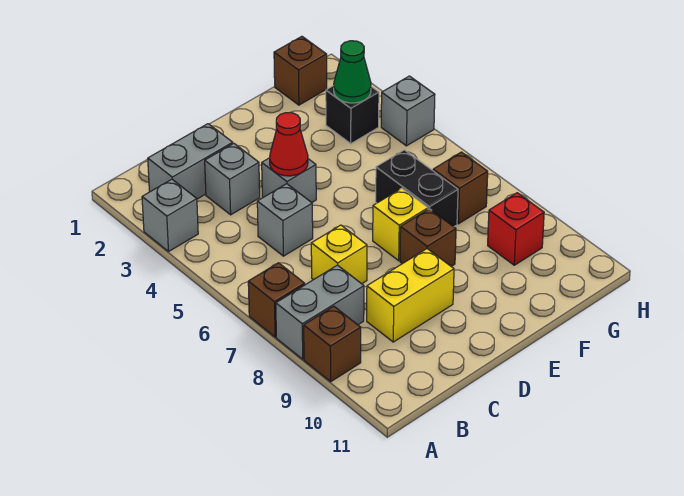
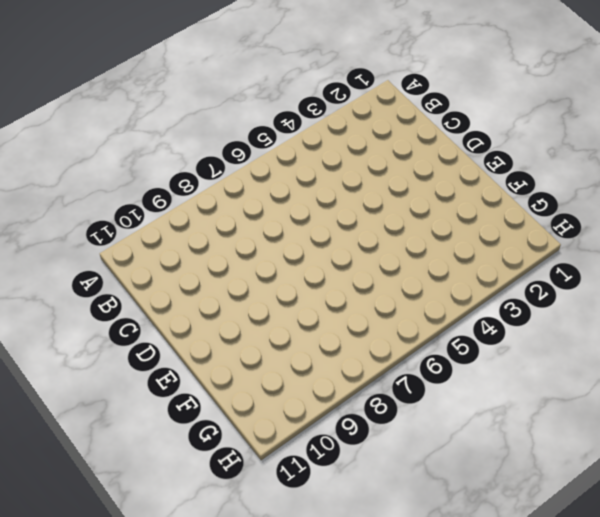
none -> grey brick A3 level 1
none -> brown brick A7 level 1
none -> grey brick A8:B8 level 1

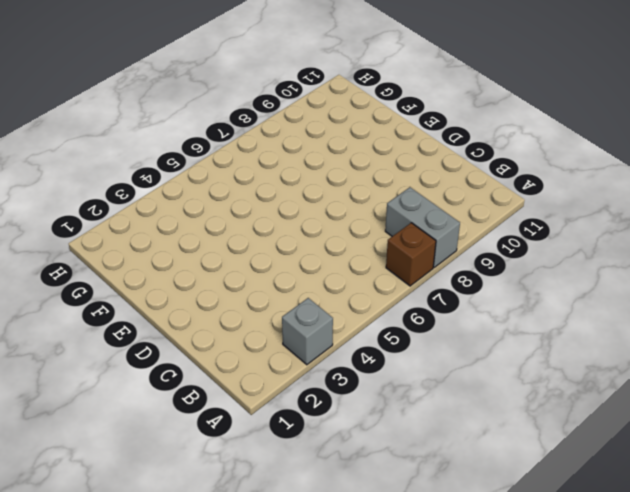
none -> brown brick A9 level 1
none -> grey brick B2:C2 level 1
none -> grey brick C3 level 1

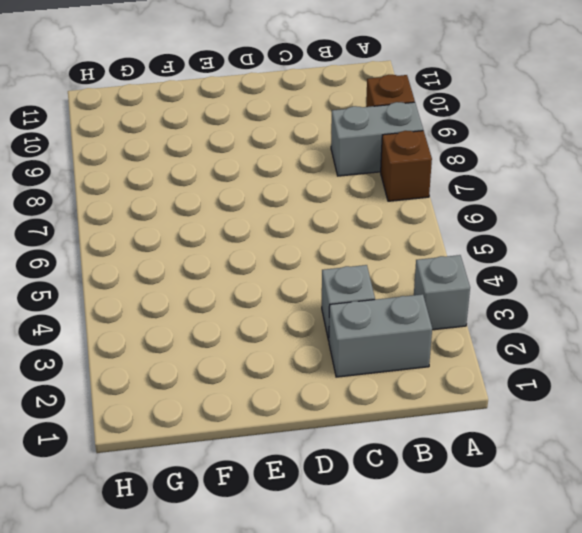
none -> grey brick C5 level 1
none -> yellow brick C7 level 1
none -> yellow brick C9:D9 level 1

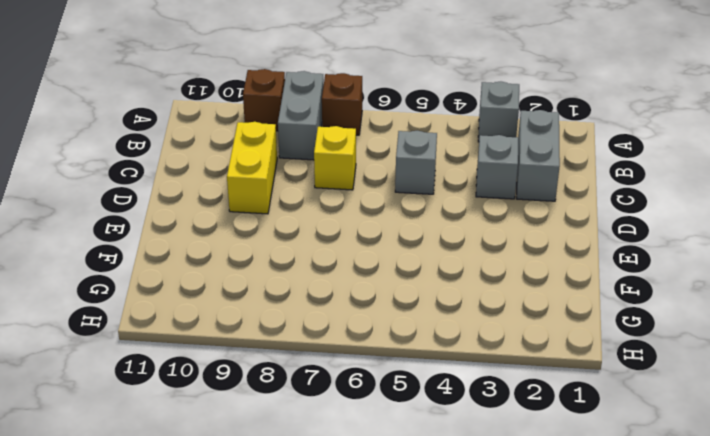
none -> grey brick D4 level 1
none -> yellow brick E7 level 1
none -> brown brick E8 level 1

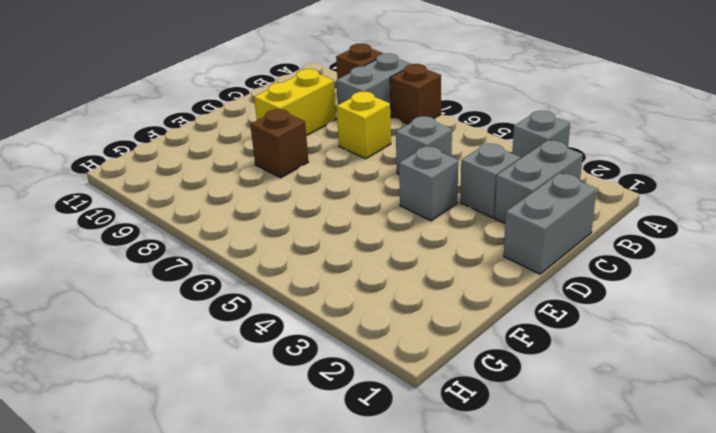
grey brick C1:D1 level 1 -> none
none -> yellow brick E7 level 1
none -> black brick F6:F7 level 1
none -> brown brick G1 level 1

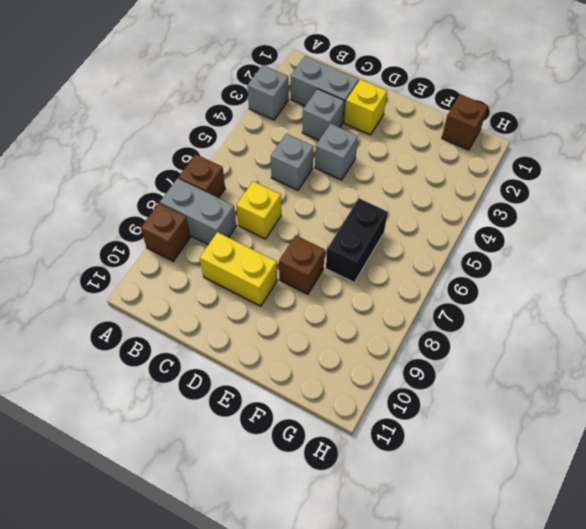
yellow brick D2 level 1 -> yellow brick E7 level 1
none -> black brick G3 level 1
none -> brown brick G7 level 1
none -> red brick G9 level 1

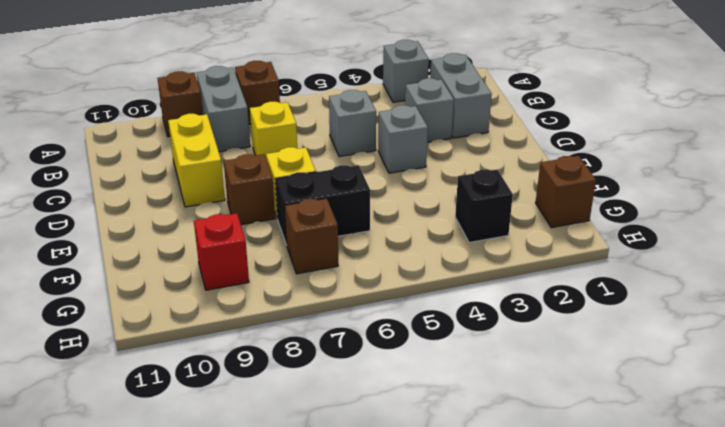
none -> grey brick H4 level 1
none -> red cone D4 level 2
none -> green cone G3 level 2

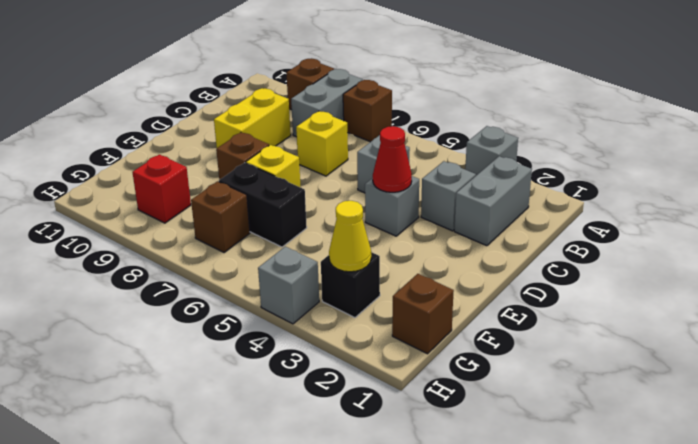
yellow cone G3 level 2 -> green cone G3 level 2

